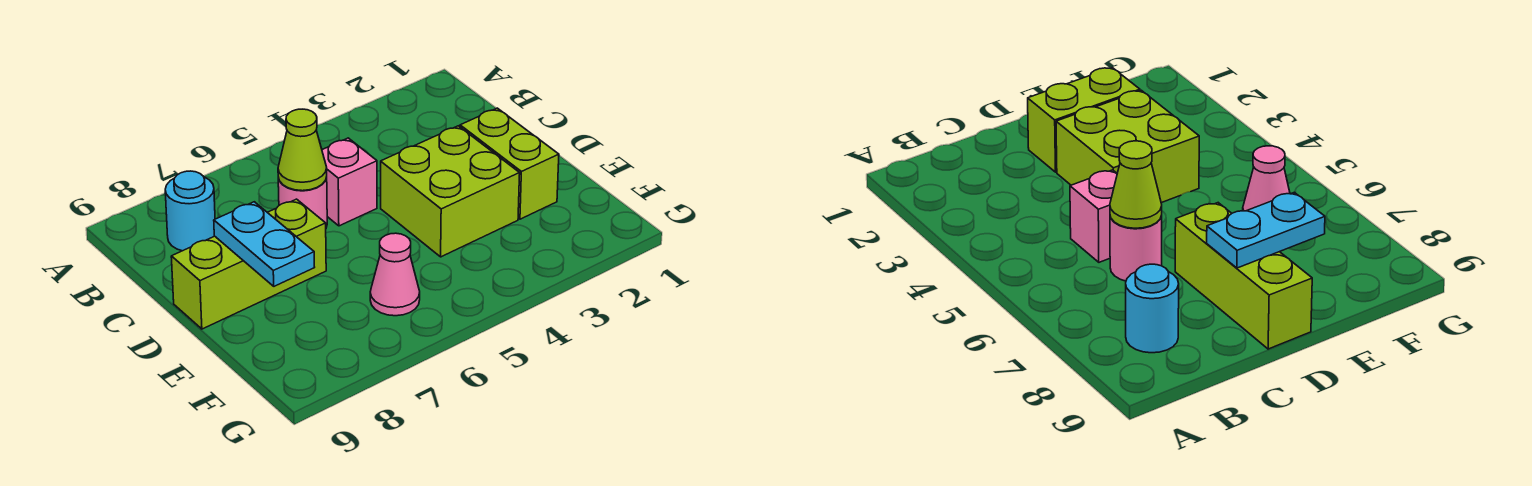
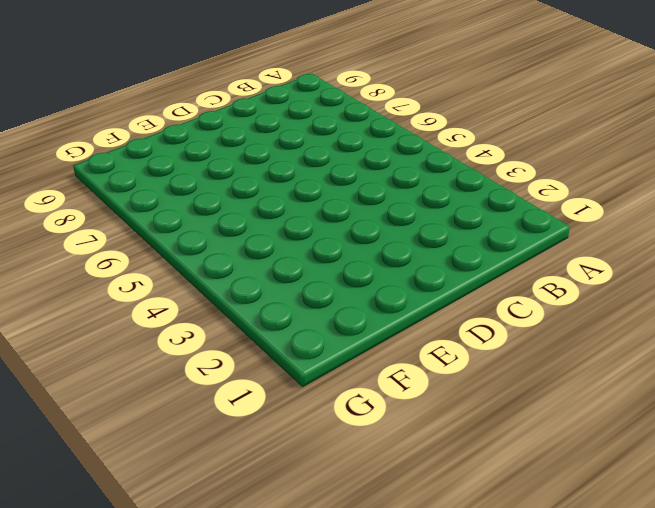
none -> cyan round brick B8 level 1
none -> pink brick C5 level 1

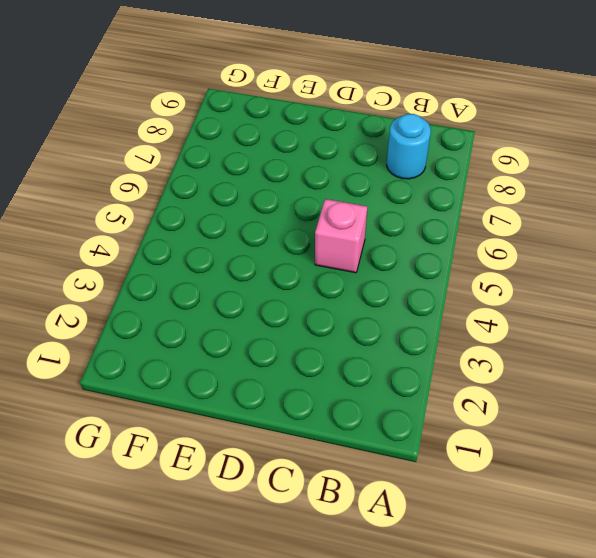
none -> pink round brick C6 level 1
none -> lime brick D2:E2 level 1

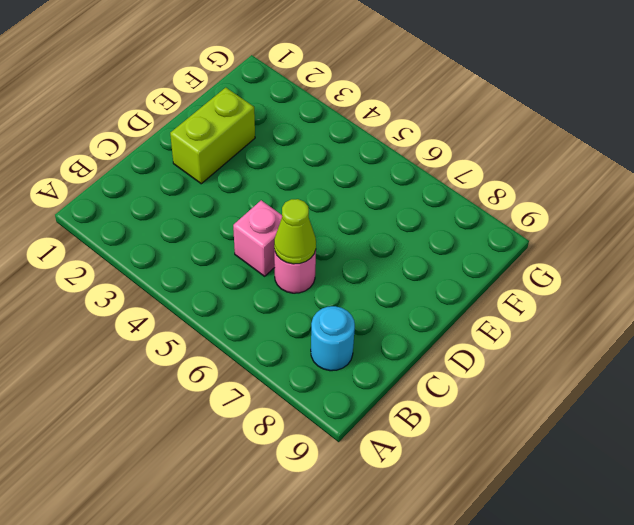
none -> lime brick D3:E4 level 1
none -> lime brick D7:D9 level 1

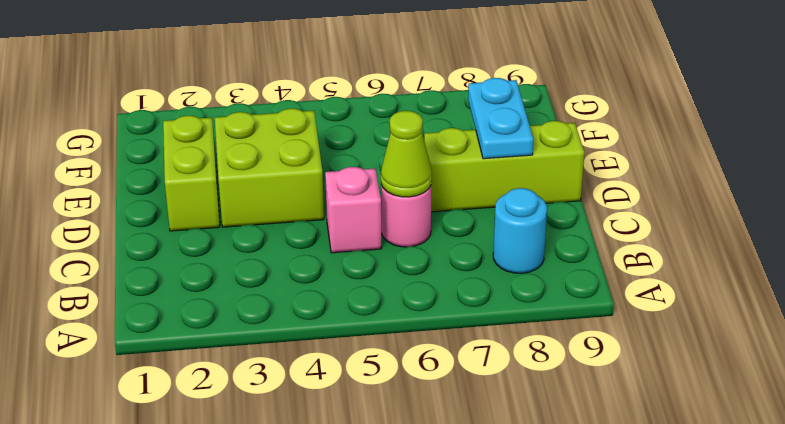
none -> pink cone F6 level 1

